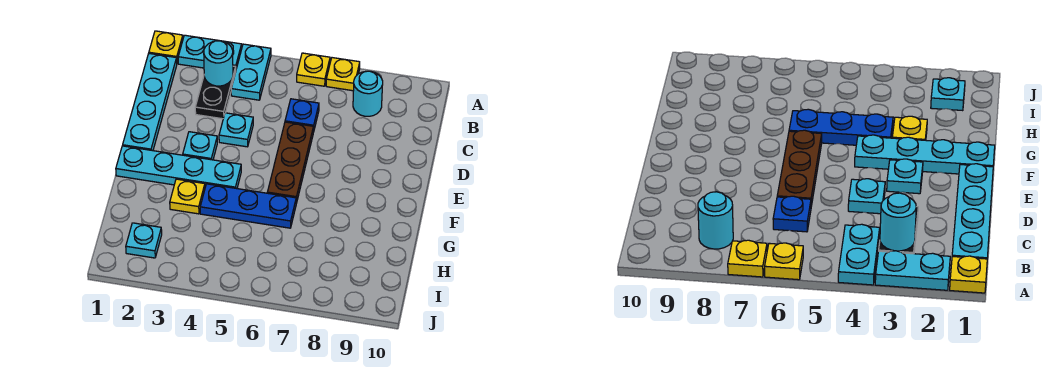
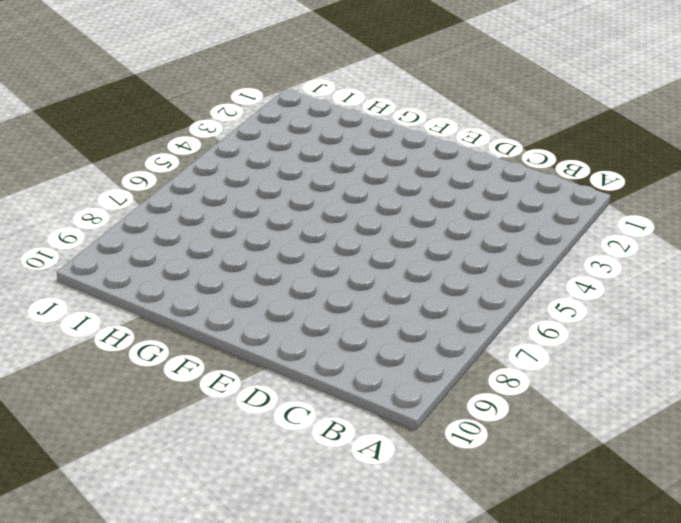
none -> yellow plate A1 level 1
none -> cyan plate A2:A3 level 1
none -> cyan plate A4:B4 level 1

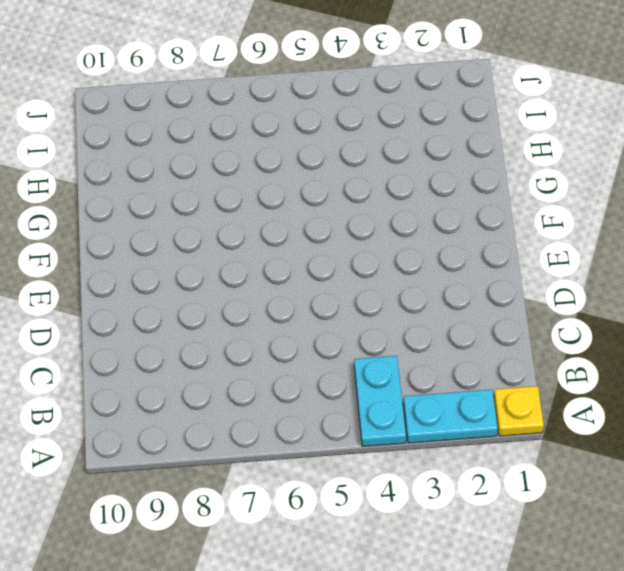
none -> yellow plate A6 level 1
none -> yellow plate A7 level 1
none -> cyan plate B1:E1 level 1

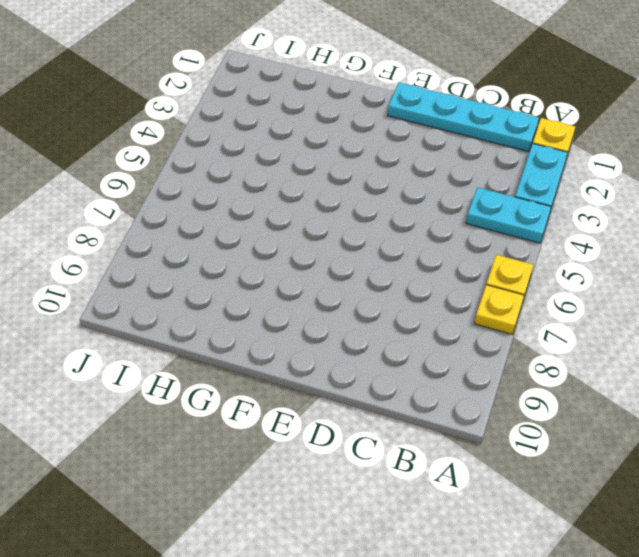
none -> black plate B3:C3 level 1
none -> cyan round brick B8 level 1
none -> blue plate C6 level 1

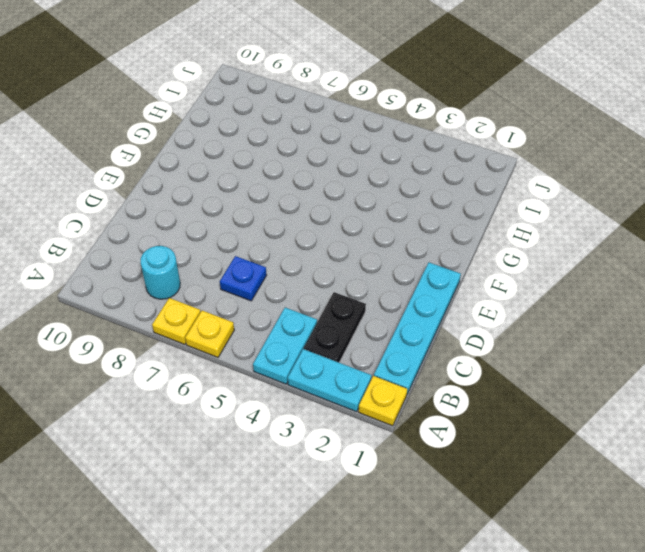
none -> cyan plate D4 level 1
none -> brown plate D6:F6 level 1
none -> cyan plate E3 level 1

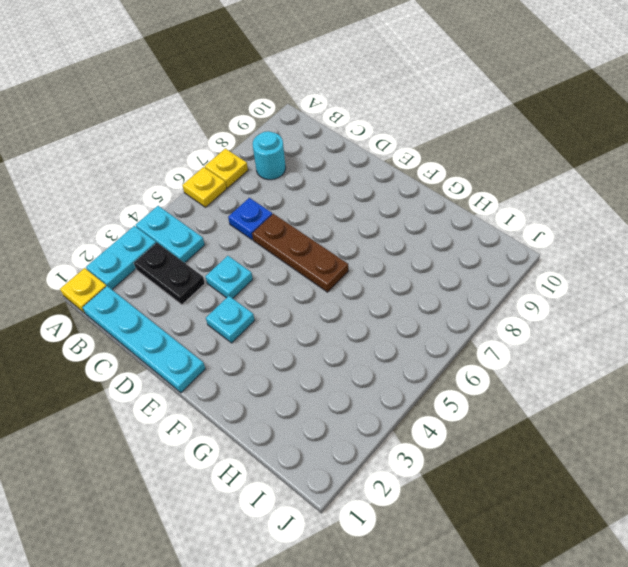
none -> cyan plate F1:F4 level 1
none -> yellow plate G3 level 1
none -> blue plate G4:G6 level 1

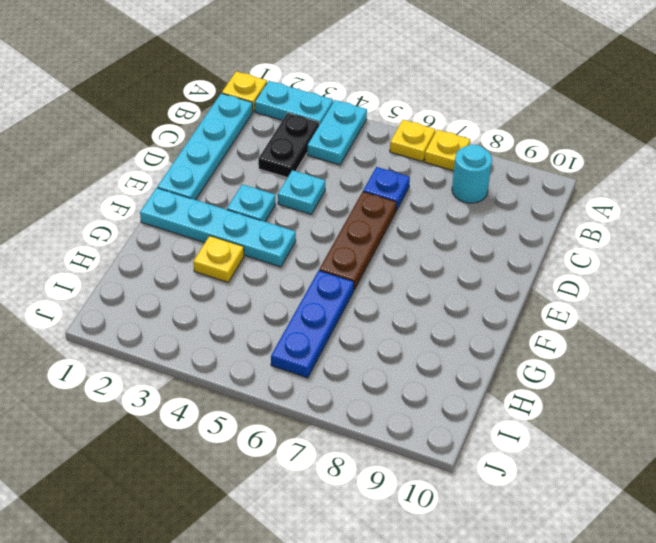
blue plate G6:I6 level 1 -> blue plate G4:G6 level 1
none -> cyan plate I2 level 1
none -> cyan round brick B3 level 2

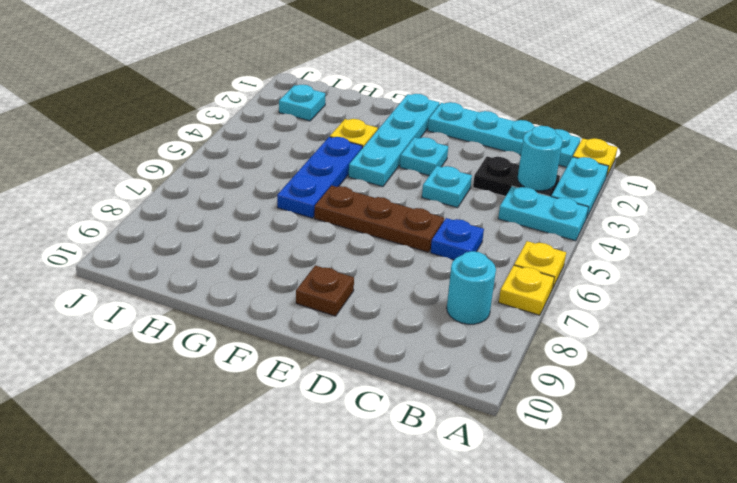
brown plate E9 level 1 -> none

